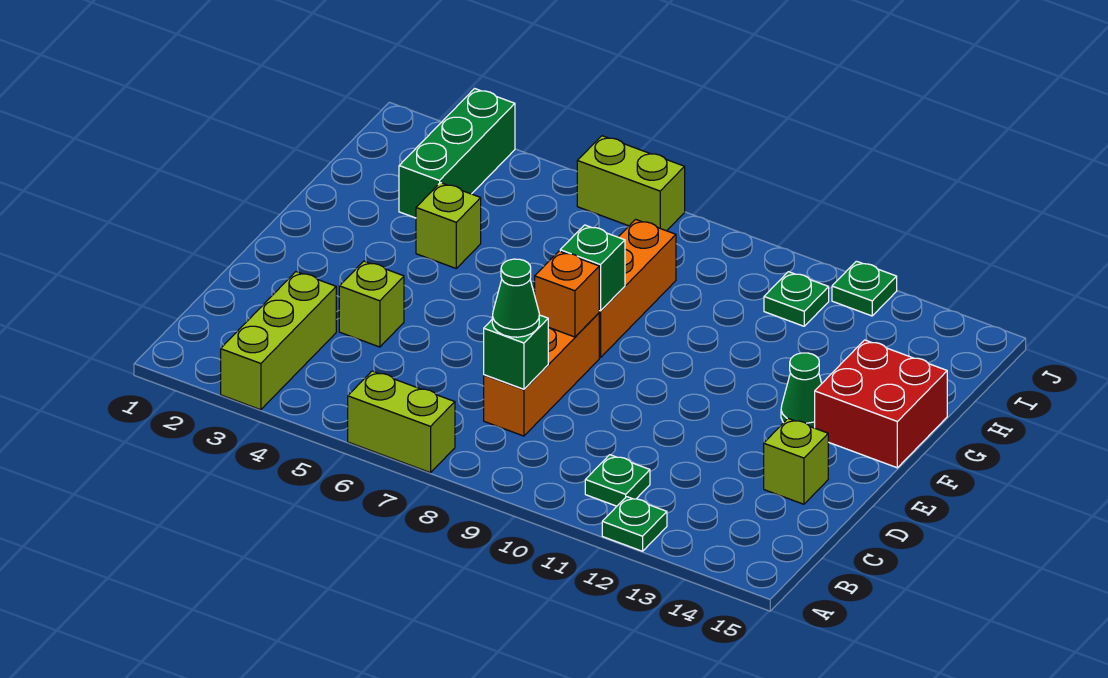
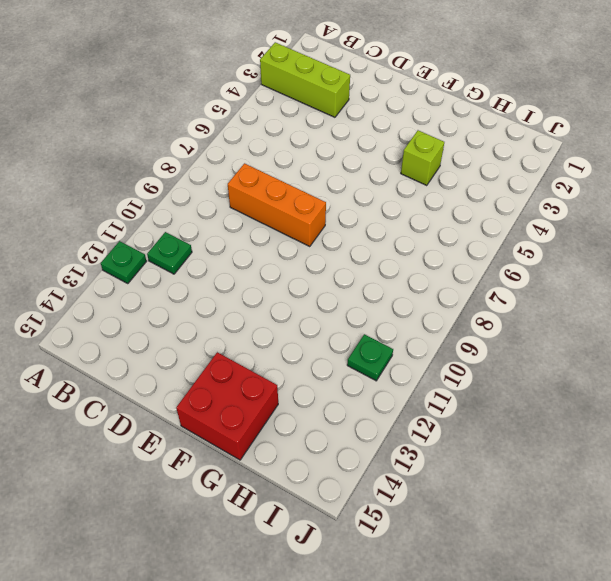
none -> lime brick A6:A7 level 1
none -> lime brick D4 level 1
none -> lime brick D14 level 1

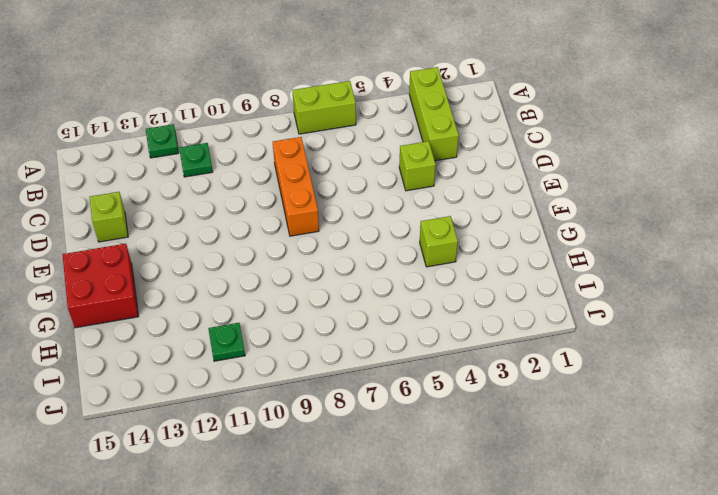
none -> orange brick F8:H8 level 1
none -> green cone F13 level 1
none -> green brick H3:J3 level 1

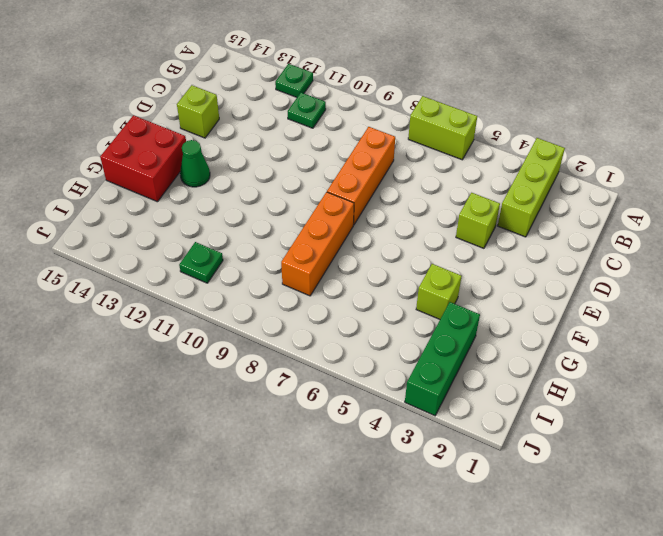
none -> lime brick J6:J7 level 1
none -> green plate J12 level 1
none -> green brick C8 level 2

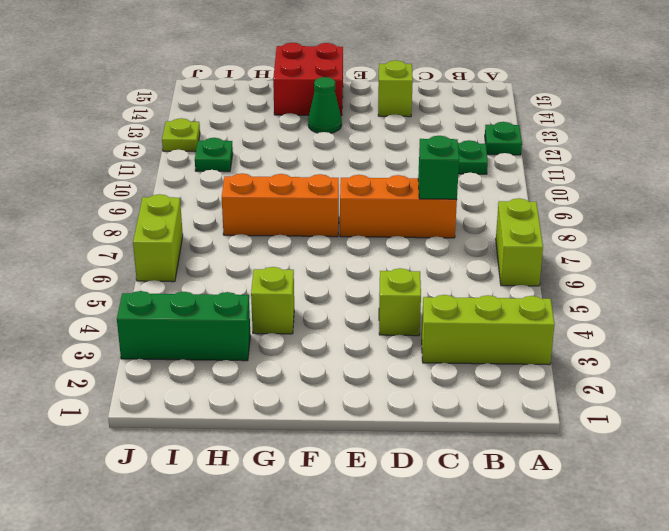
lime plate J12 level 1 -> green plate J12 level 1
none -> orange brick E8 level 2
none -> green brick F8 level 2
none -> green cone C8 level 3

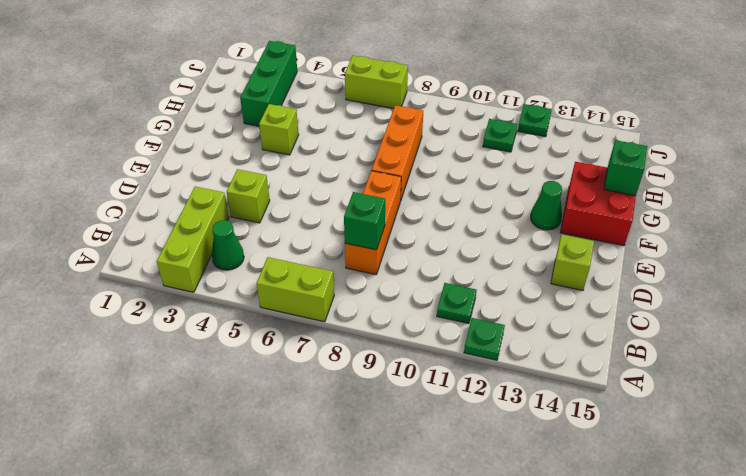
green cone B4 level 1 -> green cone C8 level 3
green brick G15 level 2 -> green brick F8 level 2
none -> orange brick E8 level 2

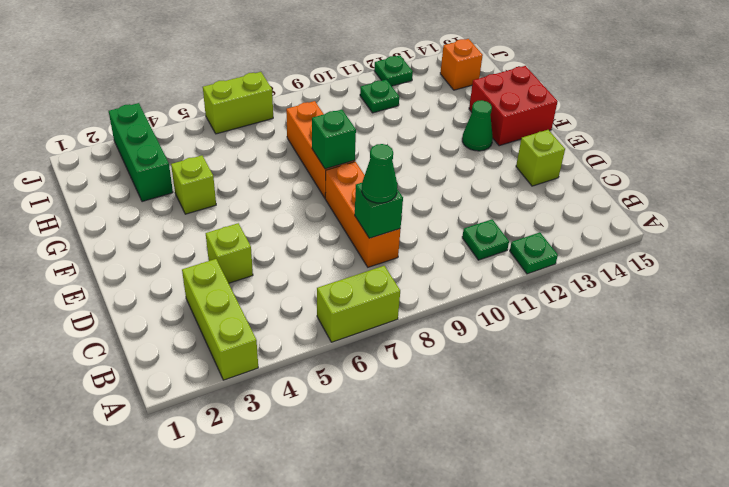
orange brick I14 level 1 -> orange brick E8 level 2

